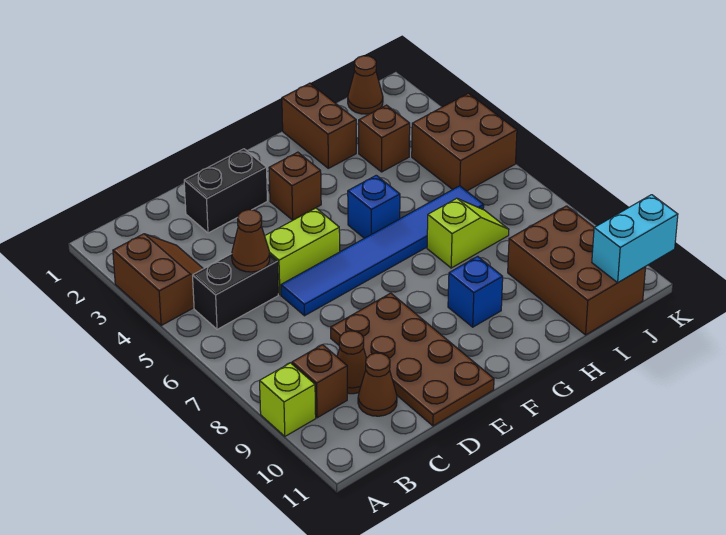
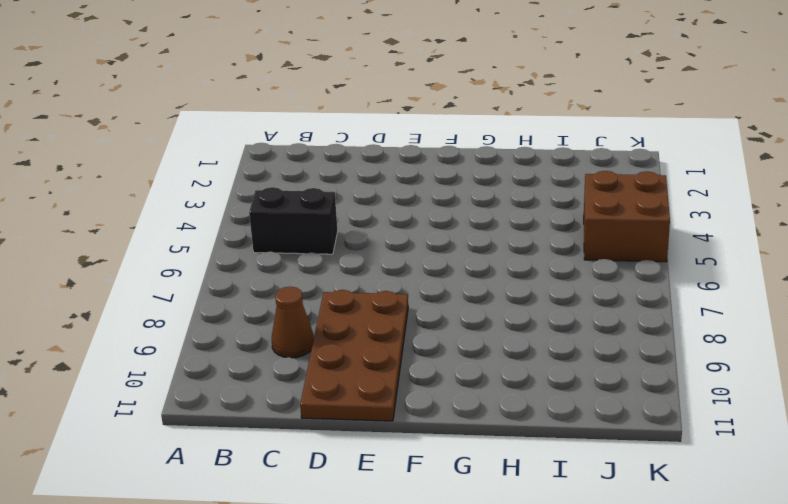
none -> brown slope A3:B4 level 1 top A
none -> lime brick A9 level 1
none -> brown brick B9 level 1

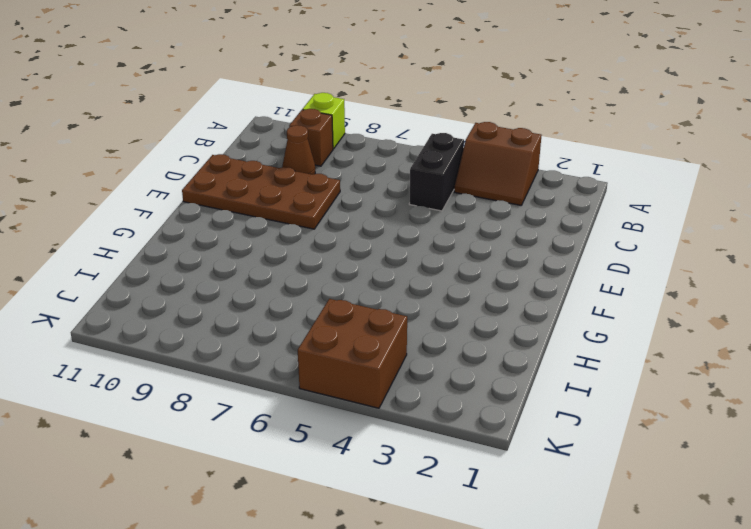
none -> brown cone C10 level 1
none -> black brick D2:E2 level 1
none -> lime brick D5:E5 level 1

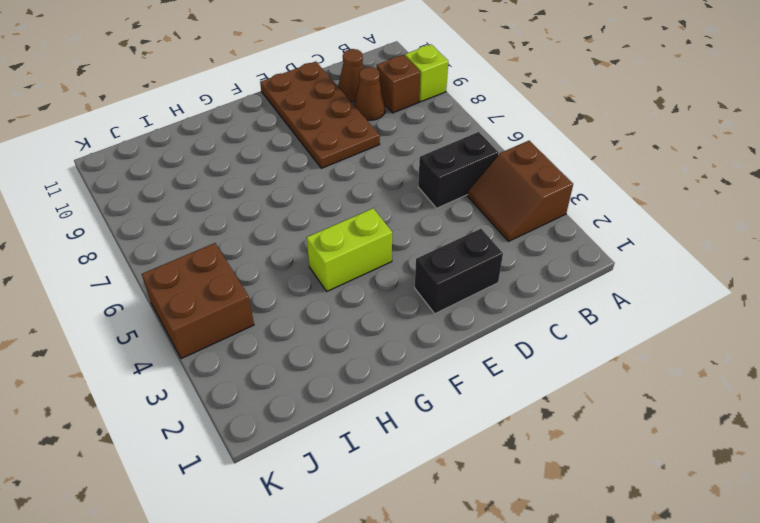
lime brick F4:G4 level 1 -> lime brick D5:E5 level 1
none -> blue tile D6:I6 level 1
none -> brown brick F3 level 1
none -> blue brick G5 level 1

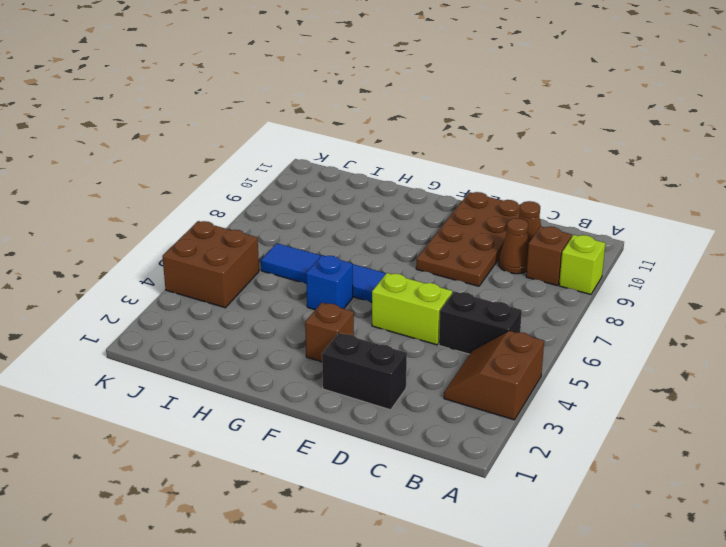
none -> blue brick G9 level 1
none -> brown brick H1:H2 level 1
none -> lime slope H7:I7 level 1 top H

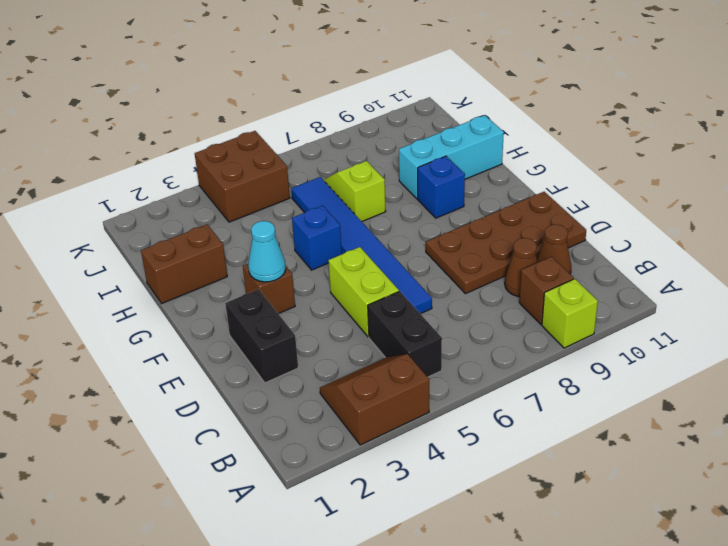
cyan cone F3 level 2 -> none
cyan brick H9:H11 level 1 -> none
none -> brown brick I3 level 1
none -> brown brick I9:J11 level 1
none -> brown cone J1 level 1

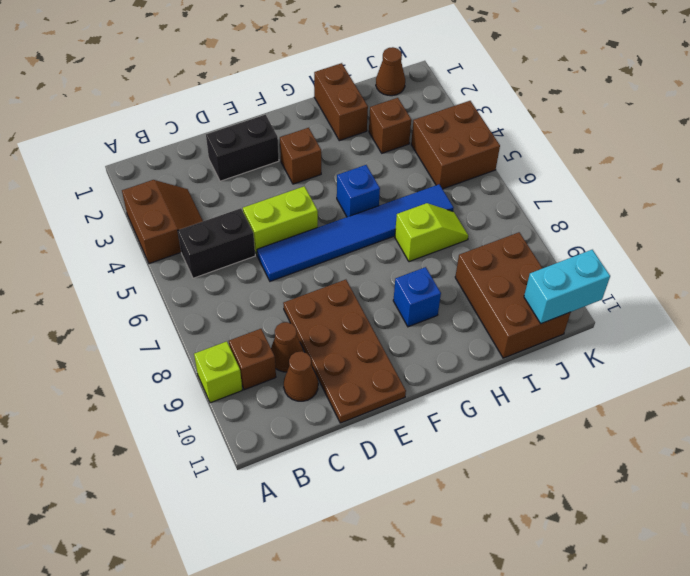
none -> brown cone C5 level 2

